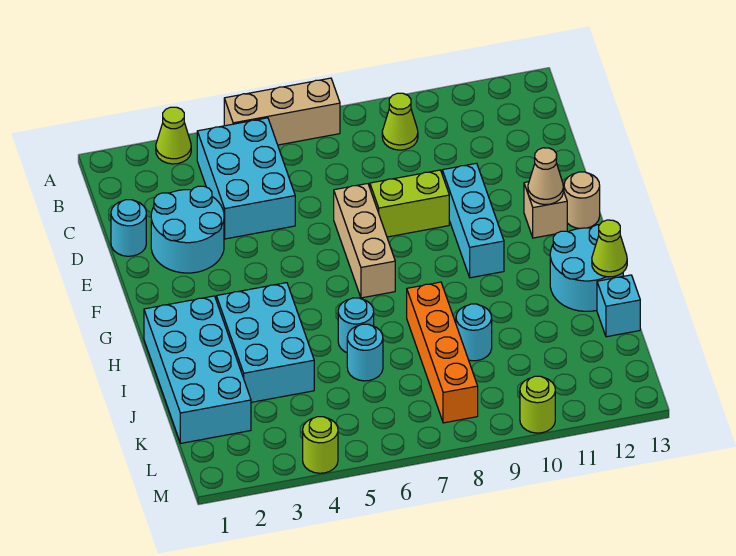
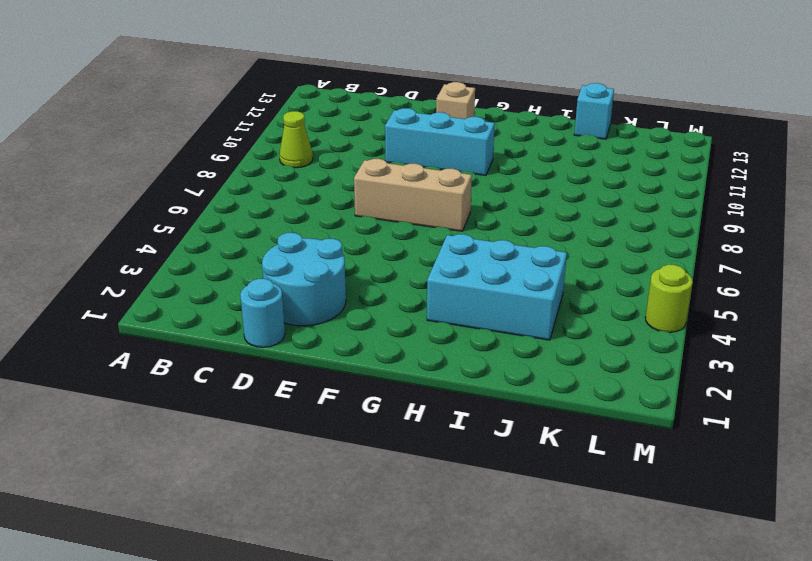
none -> lime cone A3 level 1
none -> tan brick A5:A7 level 1
none -> cyan brick B4:D5 level 1

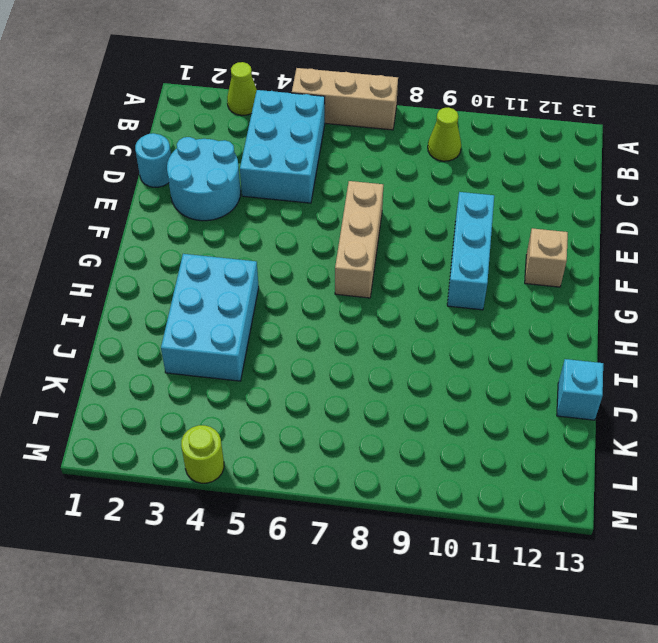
none -> lime brick E8:E9 level 1
none -> tan round brick F13 level 1
none -> cyan brick H1:K2 level 1

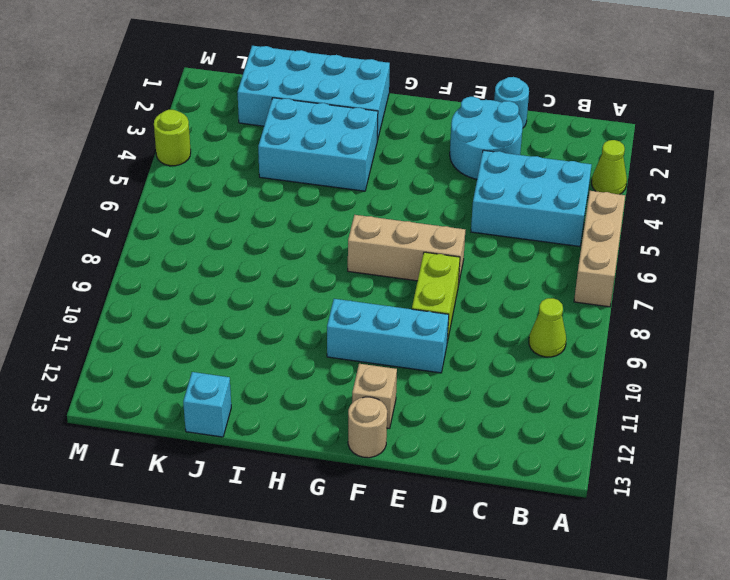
none -> cyan round brick H12:I13 level 1
none -> cyan round brick I6 level 1
none -> orange brick I8:L8 level 1

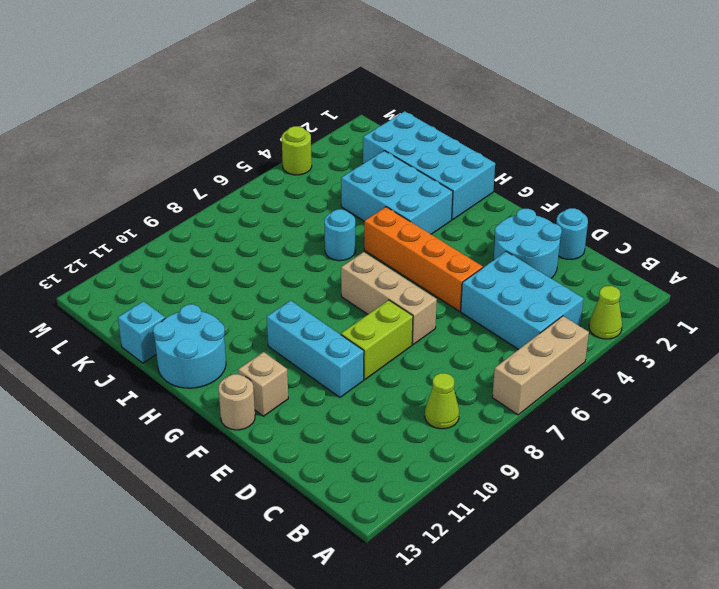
orange brick E5:H5 level 1 -> orange brick I8:L8 level 1
none -> cyan round brick J6 level 1
none -> cyan round brick J9 level 1
none -> lime round brick M10 level 1

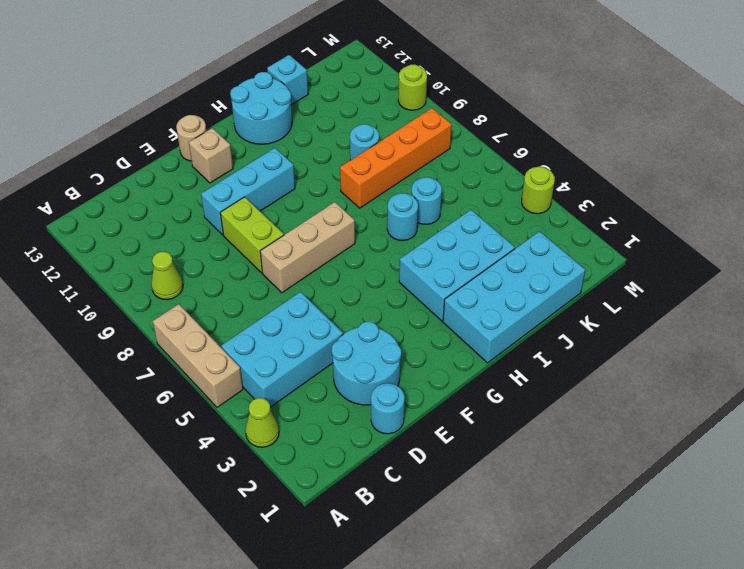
none -> tan cone F12 level 2
none -> lime cone I13 level 2

